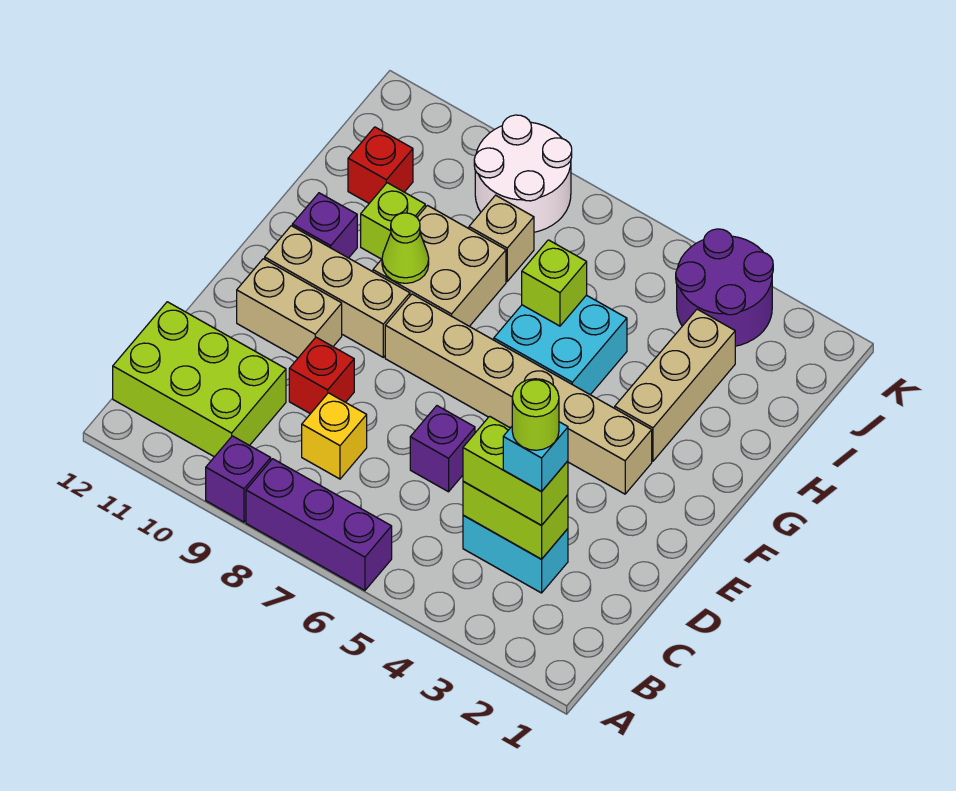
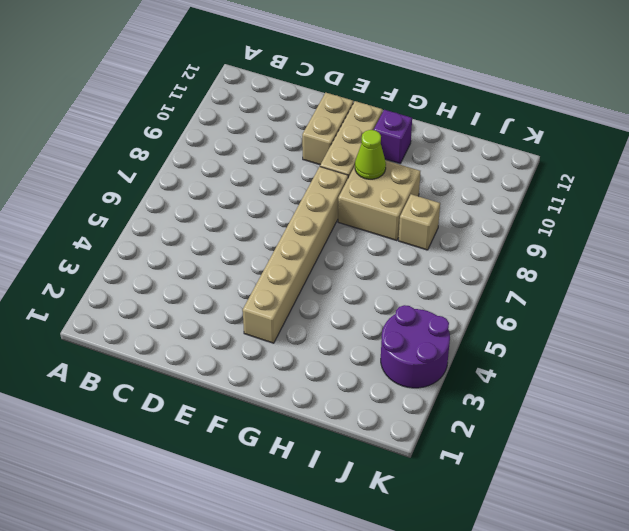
none -> purple brick A6:A8 level 1
none -> purple brick A9 level 1
none -> lime brick B10:C12 level 1

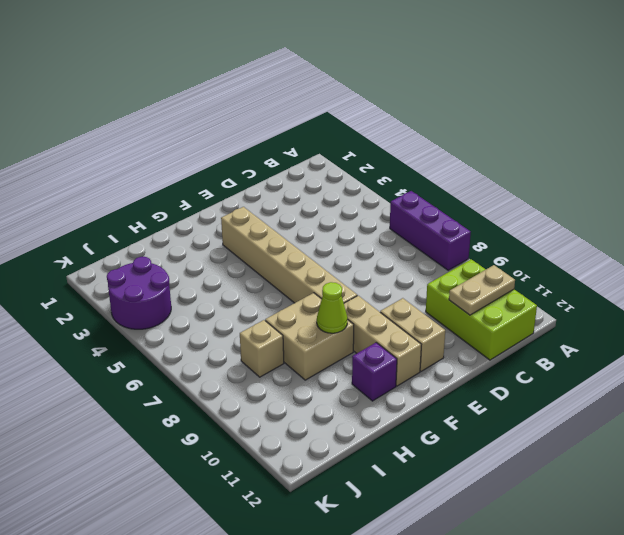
tan plate B11:C11 level 2 -> none
none -> purple brick A9 level 1
none -> cyan brick C3:C4 level 1
none -> yellow brick C8 level 1

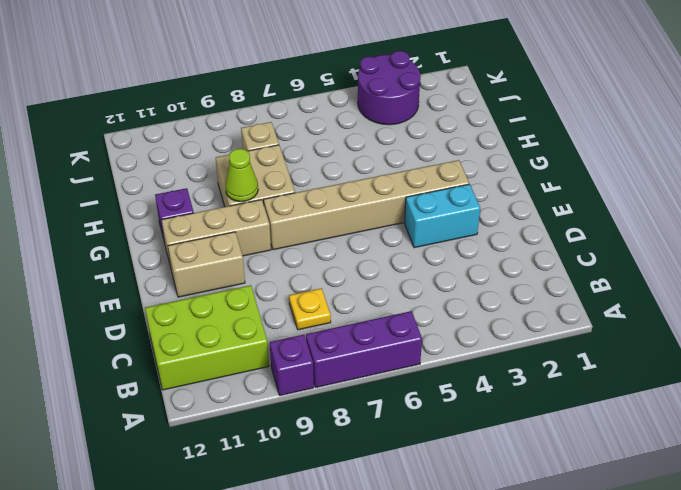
yellow plate C8 level 1 -> yellow brick C8 level 1
cyan brick E3:E4 level 1 -> cyan brick C3:C4 level 1
none -> purple brick D6 level 1
none -> red brick D9 level 1
none -> tan brick G3:I3 level 1

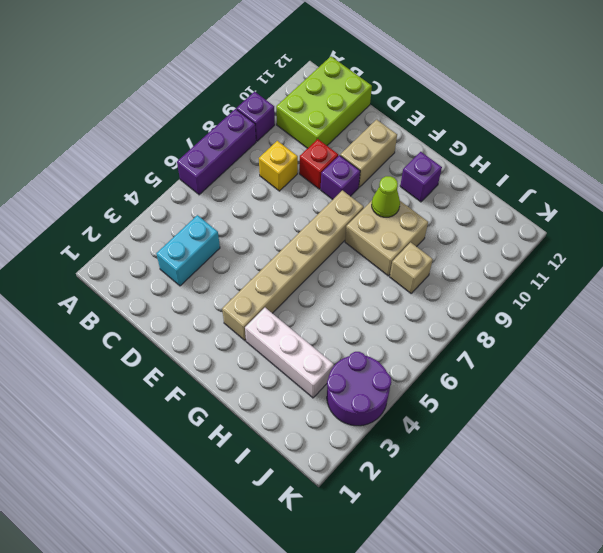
purple brick E9 level 1 -> purple brick D6 level 1
white brick G3:I3 level 1 -> tan brick G3:I3 level 1
none -> tan brick F9:F11 level 1
none -> cyan brick G5:H6 level 1
none -> lime brick H10 level 1

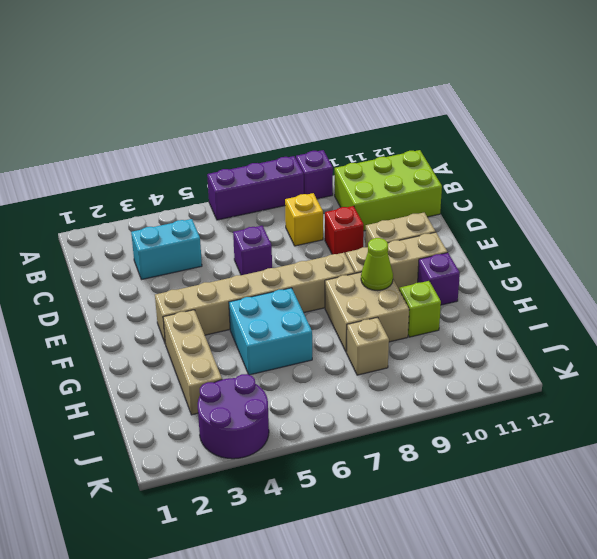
none -> red brick I11 level 1
none -> white round brick J8:K9 level 1
none -> lime brick C3:C4 level 2

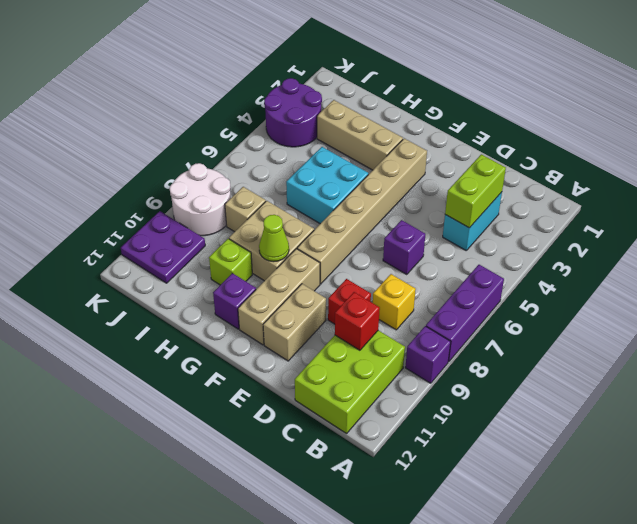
red brick C10 level 2 -> red brick I11 level 1
purple plate J10:K11 level 1 -> none
none -> lime brick H6 level 2
none -> lime brick C3:C4 level 3
none -> cyan brick C3 level 4

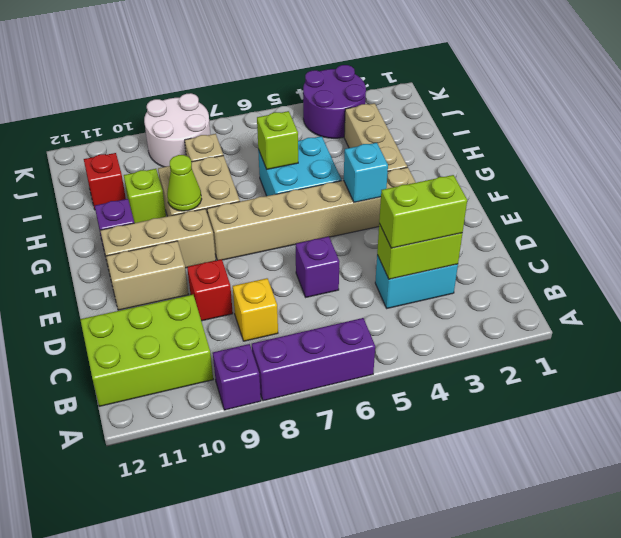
cyan brick F4 level 2 -> cyan brick C3 level 4
none -> lime round brick C3 level 5

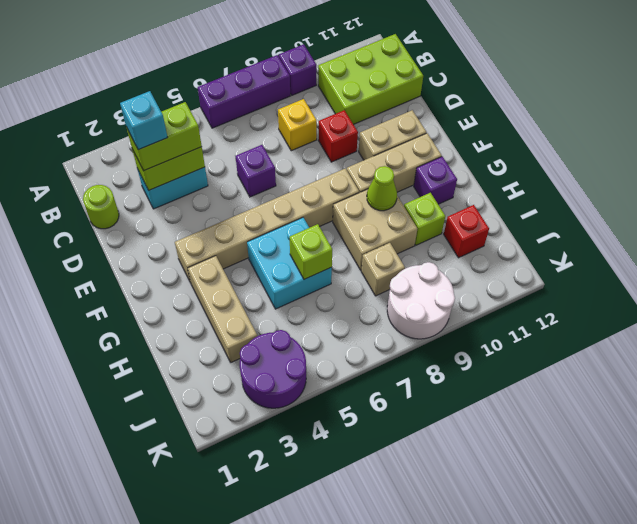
lime round brick C1 level 1 -> lime round brick C3 level 5

